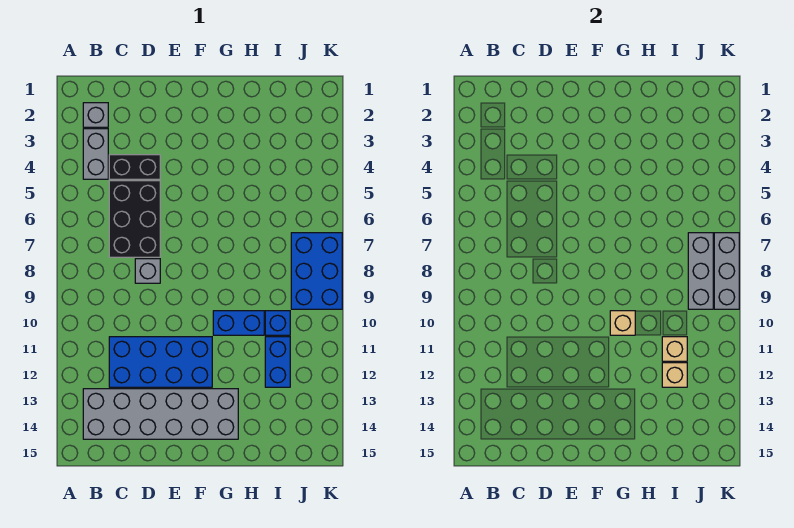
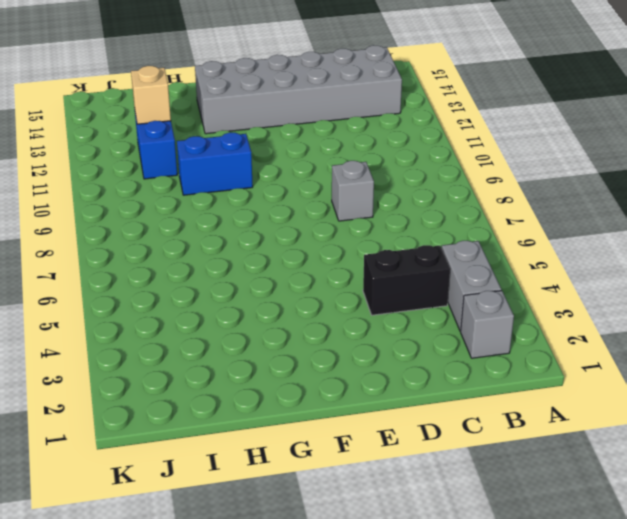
none -> black brick C5:D7 level 1
none -> blue brick C11:F12 level 1
none -> blue brick I10 level 1

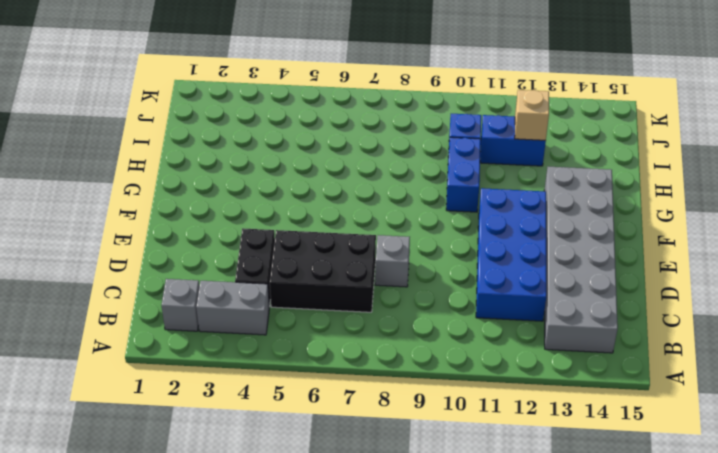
none -> blue brick J7:K9 level 1
none -> tan brick G10 level 2
none -> tan brick I11 level 2

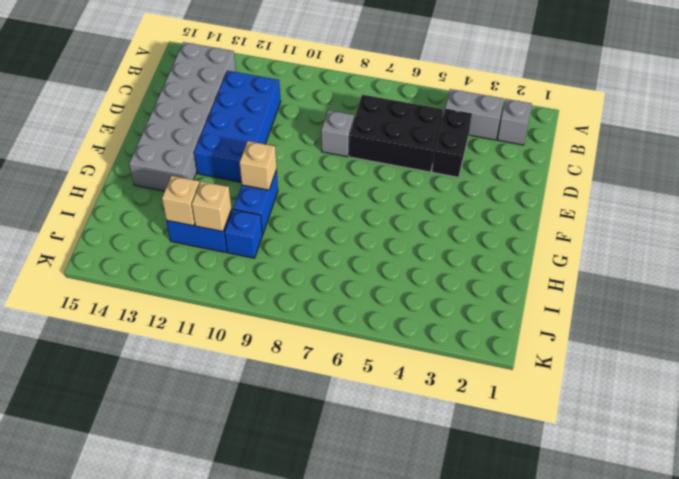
none -> blue brick J7:K9 level 1
none -> grey brick J7:J9 level 2
none -> grey brick K7:K9 level 2

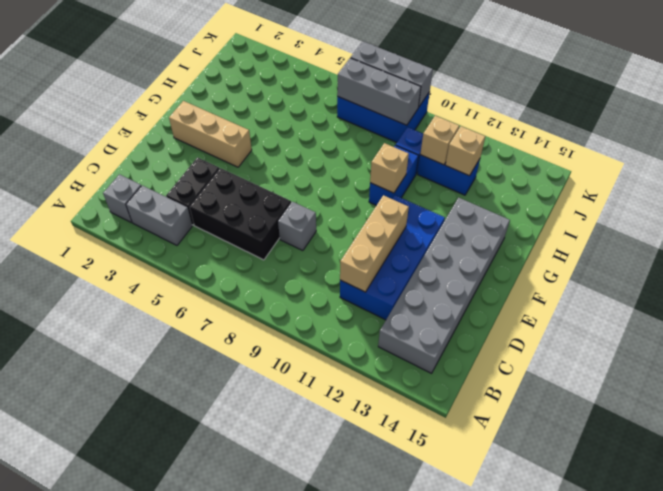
tan brick C11:E11 level 2 -> none
tan brick F2:F4 level 1 -> none

